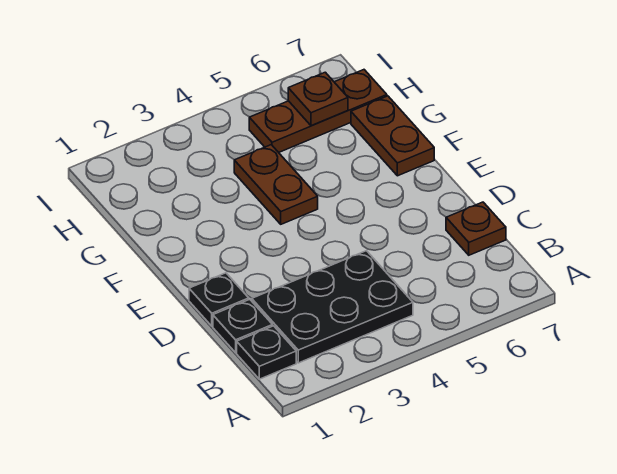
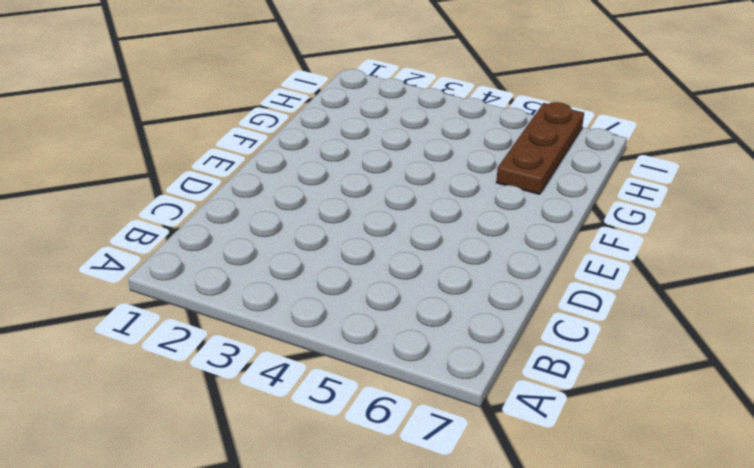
brown plate G6:I6 level 1 -> brown plate H5:H7 level 1
none -> black plate B1 level 1
none -> black plate B2:C4 level 1

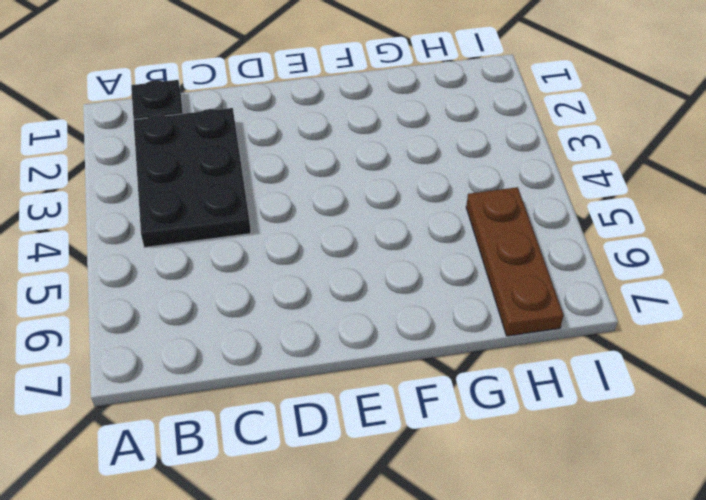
none -> black plate C1 level 1
none -> brown plate C7 level 1

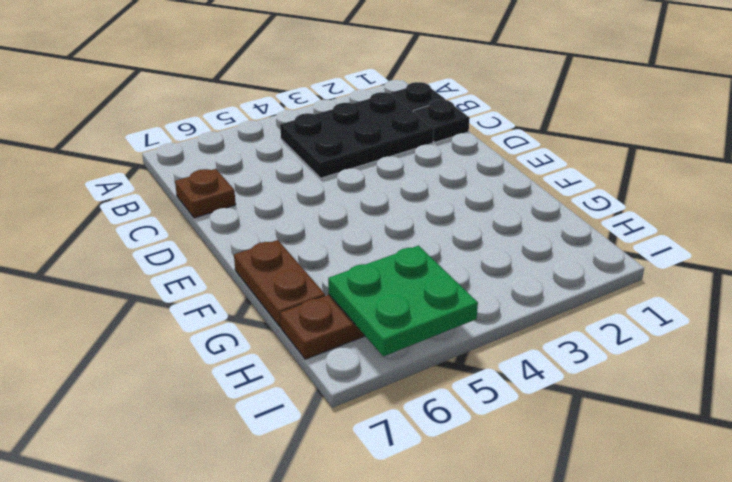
green plate H5:I6 level 2 -> brown plate H6 level 2
none -> black plate D1 level 1
none -> brown plate F4:G4 level 1

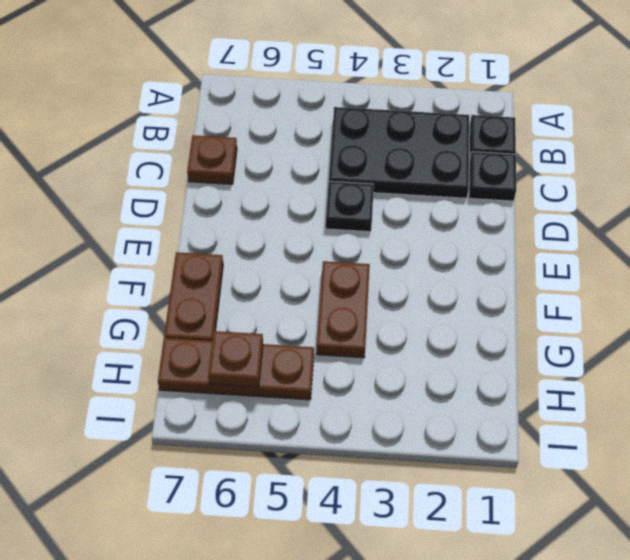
black plate D4 level 1 -> black plate D1 level 1

